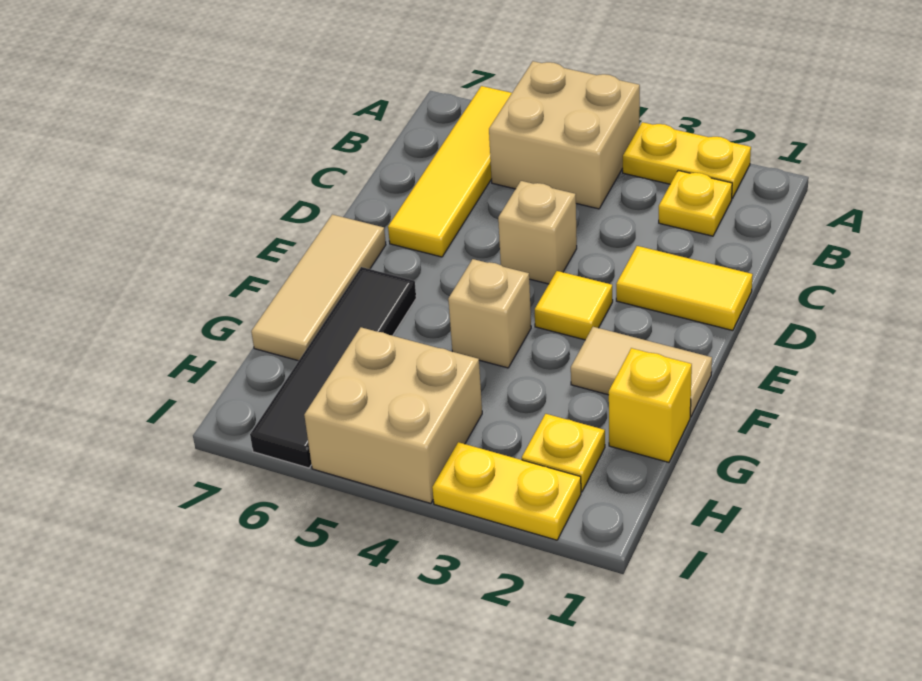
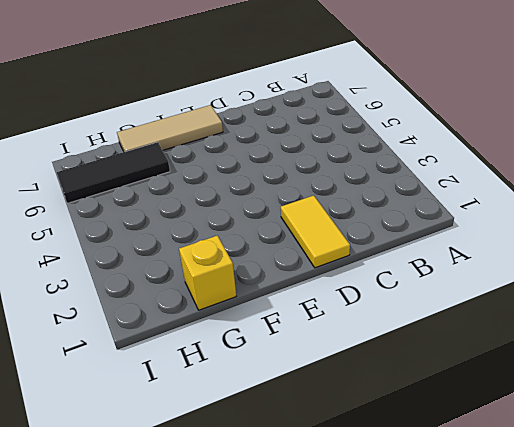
black tile G6:I6 level 1 -> black tile F6:I6 level 1
none -> yellow plate A2:A3 level 1
none -> tan brick A4:B5 level 1
none -> yellow tile A6:D6 level 1

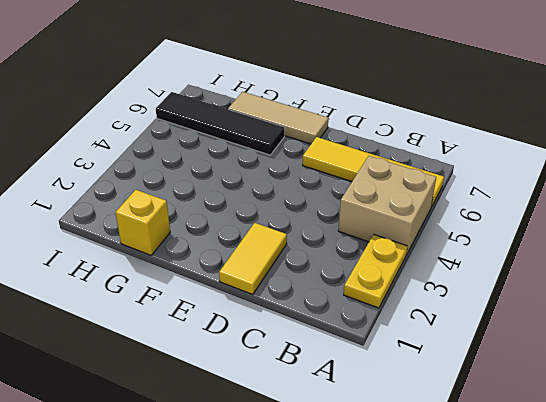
none -> yellow plate B2 level 1
none -> tan brick D4 level 1
none -> yellow tile E3 level 1

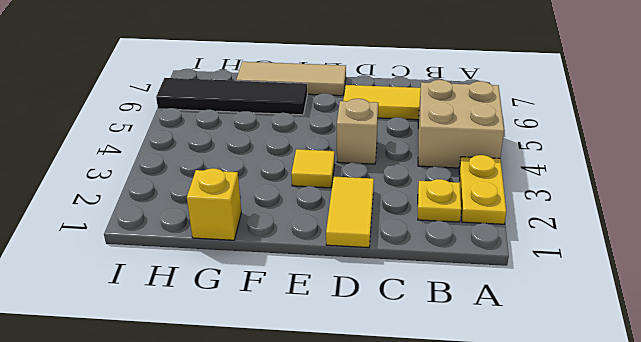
none -> tan tile F1:F2 level 1
none -> tan brick F4 level 1
none -> yellow plate H2 level 1

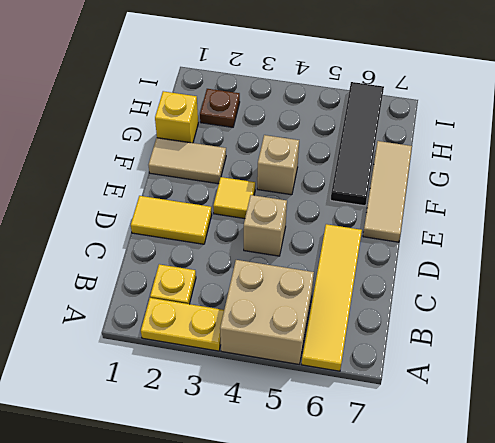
brown plate H2 level 1 -> yellow plate H2 level 1
none -> tan brick H4:I5 level 1
none -> yellow plate I2:I3 level 1

